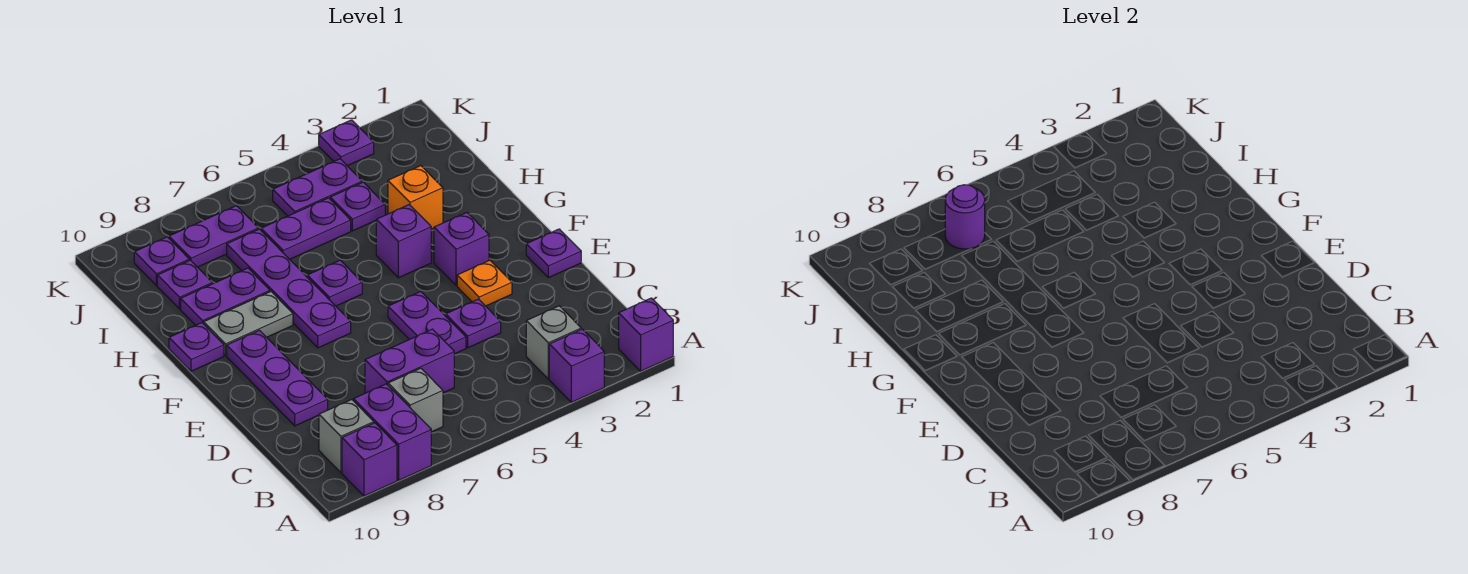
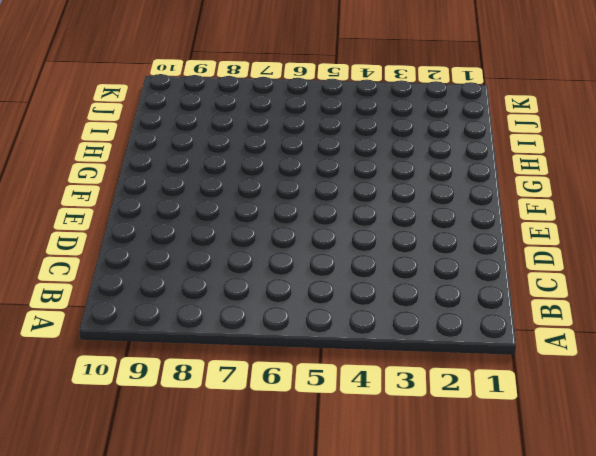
none -> purple brick A1 level 1
none -> purple brick A3 level 1
none -> purple brick A8:B8 level 1

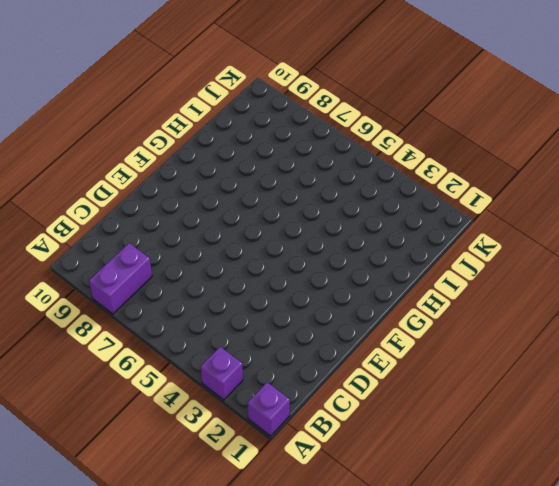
none -> purple brick A9 level 1
none -> grey brick B3 level 1
none -> grey brick B7 level 1

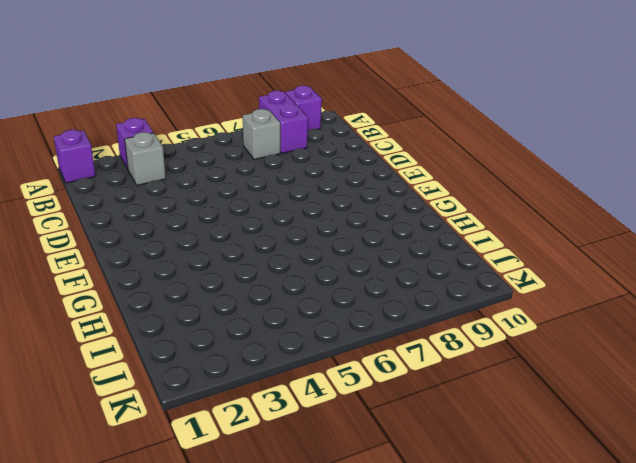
none -> grey brick B9 level 1
none -> purple brick C6:C7 level 1
none -> purple plate D4 level 1

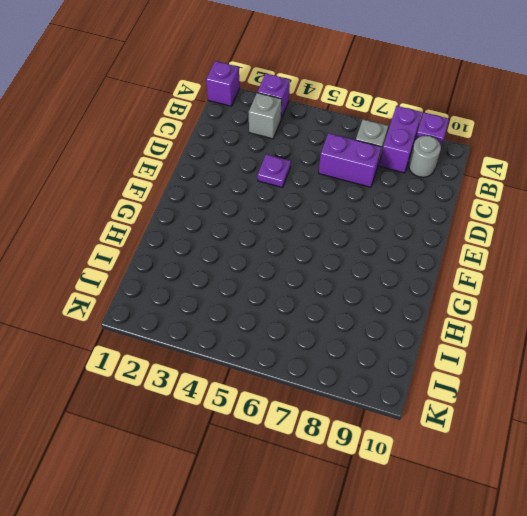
grey round brick B9 level 1 -> grey brick B9 level 1
none -> purple plate D5:E5 level 1
none -> purple plate D9:F9 level 1
none -> purple plate E1 level 1

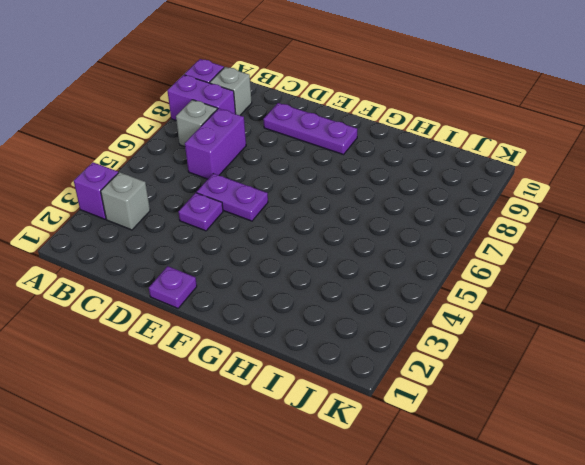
none -> purple brick A1 level 1
none -> orange plate E3 level 1
none -> purple brick F3 level 1

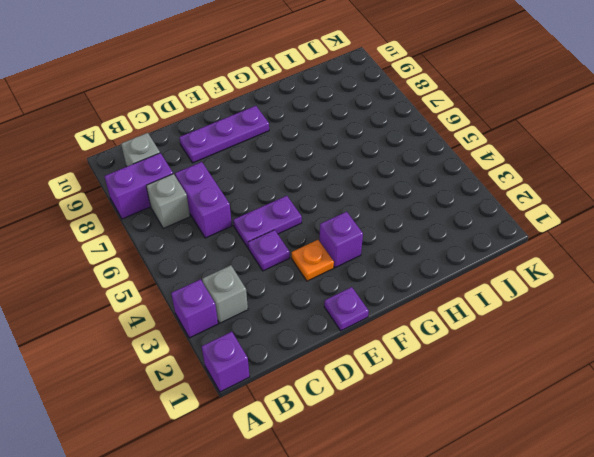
none -> purple brick A9 level 1
none -> purple plate F7:I7 level 1
none -> purple brick G4 level 1

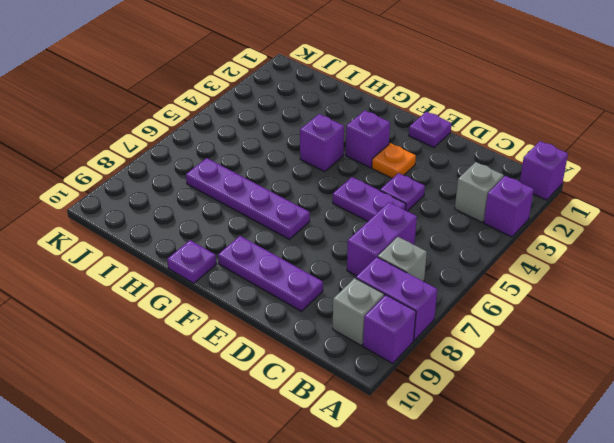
none -> purple plate G6 level 1
none -> grey plate G8:G9 level 1
none -> orange brick H3 level 1

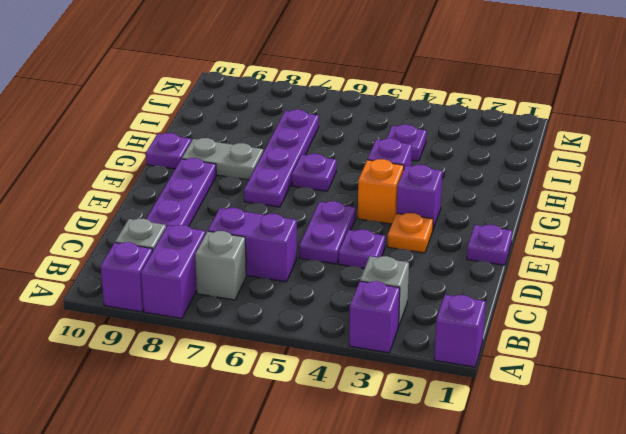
orange brick F4 level 1 -> orange brick H3 level 1
none -> purple plate H8:H9 level 1
none -> purple plate I5:I6 level 1
none -> purple plate I9 level 1

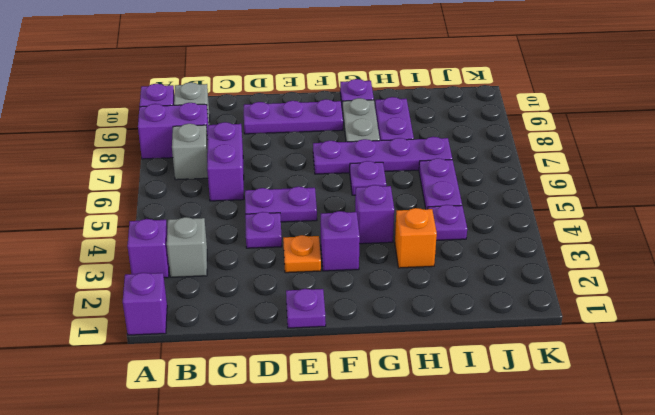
none -> purple plate I9 level 1
none -> purple plate J4:J5 level 1
none -> purple plate J7:J8 level 1

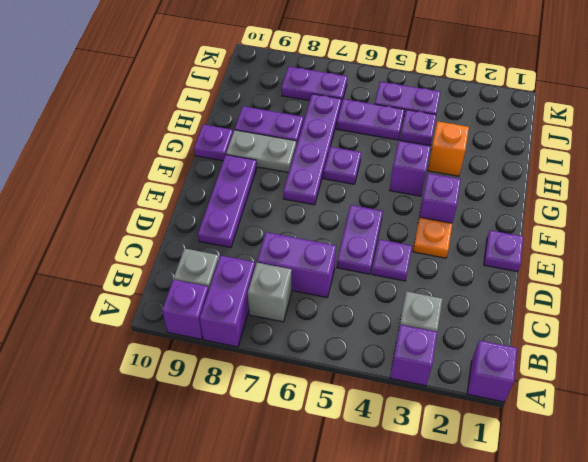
none -> purple plate I9 level 1
none -> purple plate J9 level 1
none -> purple plate K3 level 1

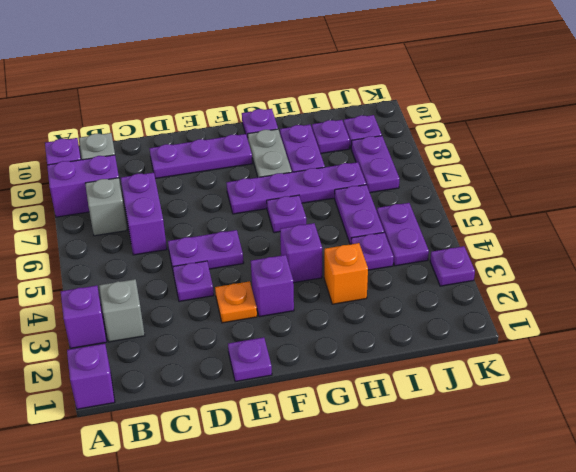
none -> purple round brick J7 level 2

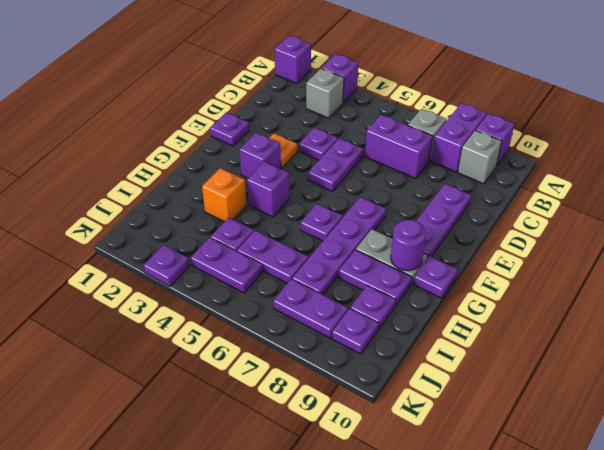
purple round brick G9 level 2 -> purple round brick J7 level 2

